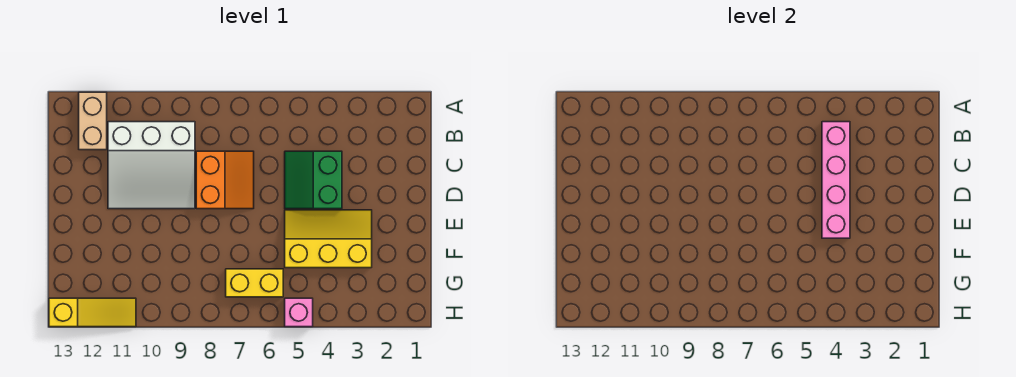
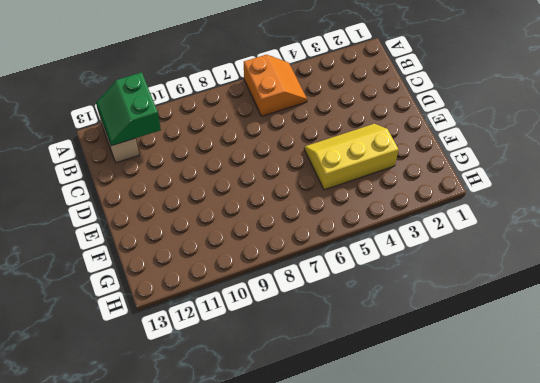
orange slope A5:B6 level 1 top 6 -> orange slope C7:D8 level 1 top 8
green slope A11:B12 level 2 top 11 -> green slope C4:D5 level 1 top 4
none -> white slope B9:D11 level 1 top B
none -> yellow brick G6:G7 level 1

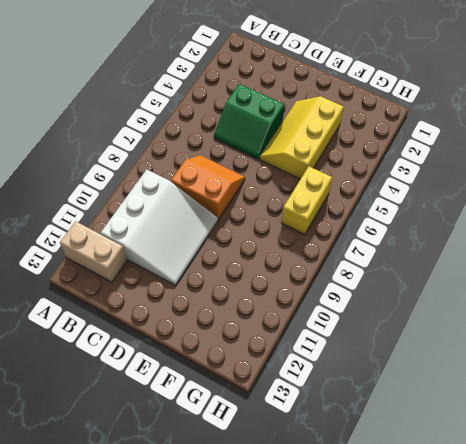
none -> pink brick H5 level 1
none -> yellow slope H11:H13 level 1 top 13

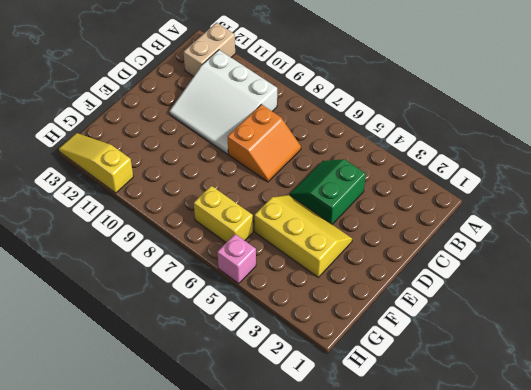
yellow slope H11:H13 level 1 top 11 -> yellow slope H11:H13 level 1 top 13
none -> pink brick B4:E4 level 2

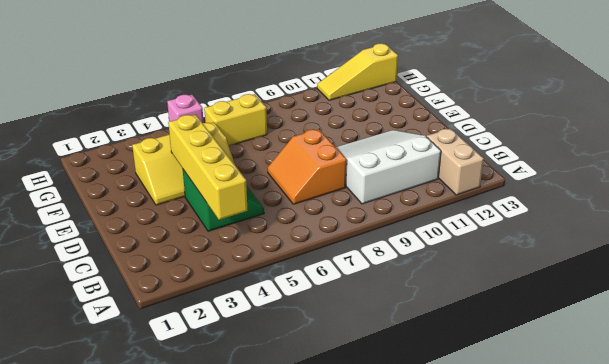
yellow brick B4:E4 level 2 -> pink brick B4:E4 level 2

